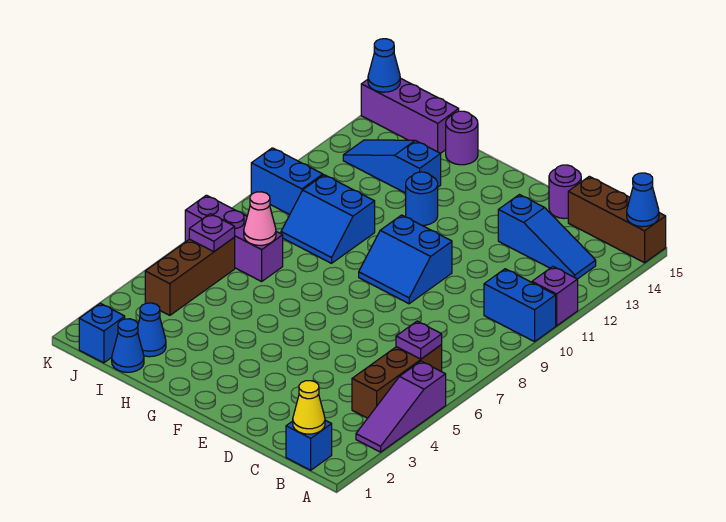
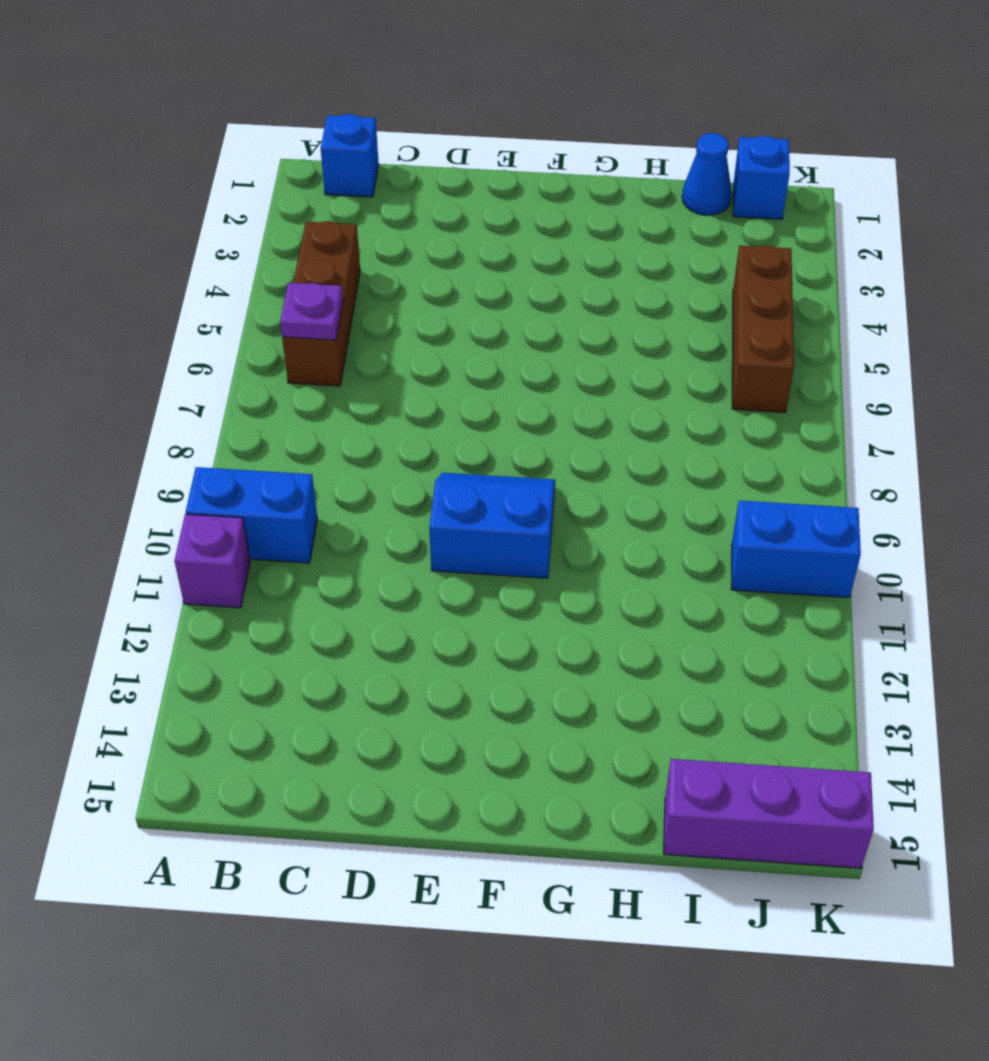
none -> purple slope A3:A5 level 1 top 5
none -> brown brick A15:C15 level 1
none -> blue slope B13:D13 level 1 top D

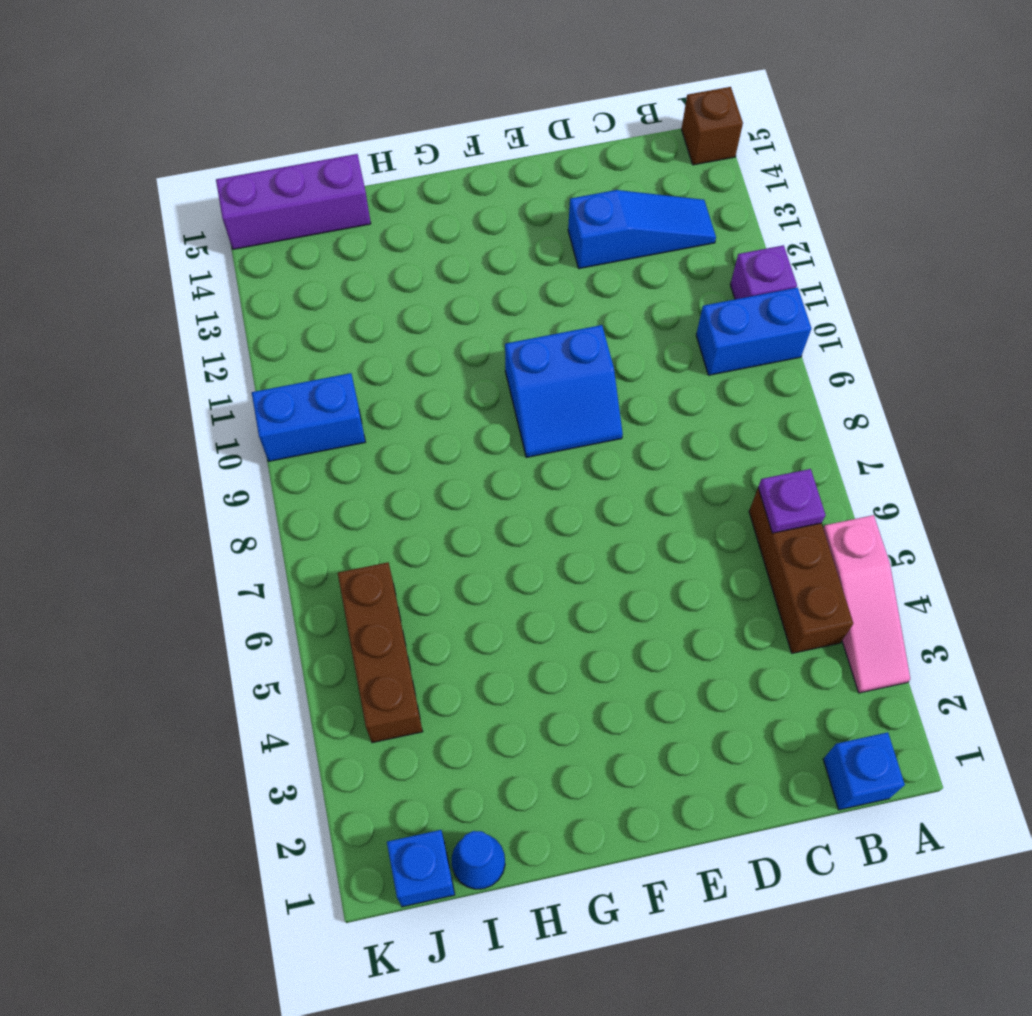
pink slope A3:A5 level 1 top 5 -> purple slope A3:A5 level 1 top 5
brown brick A15 level 1 -> brown brick A15:C15 level 1
none -> purple round brick D15 level 1
none -> blue round brick G12 level 1
none -> blue slope H9:I10 level 1 top 10

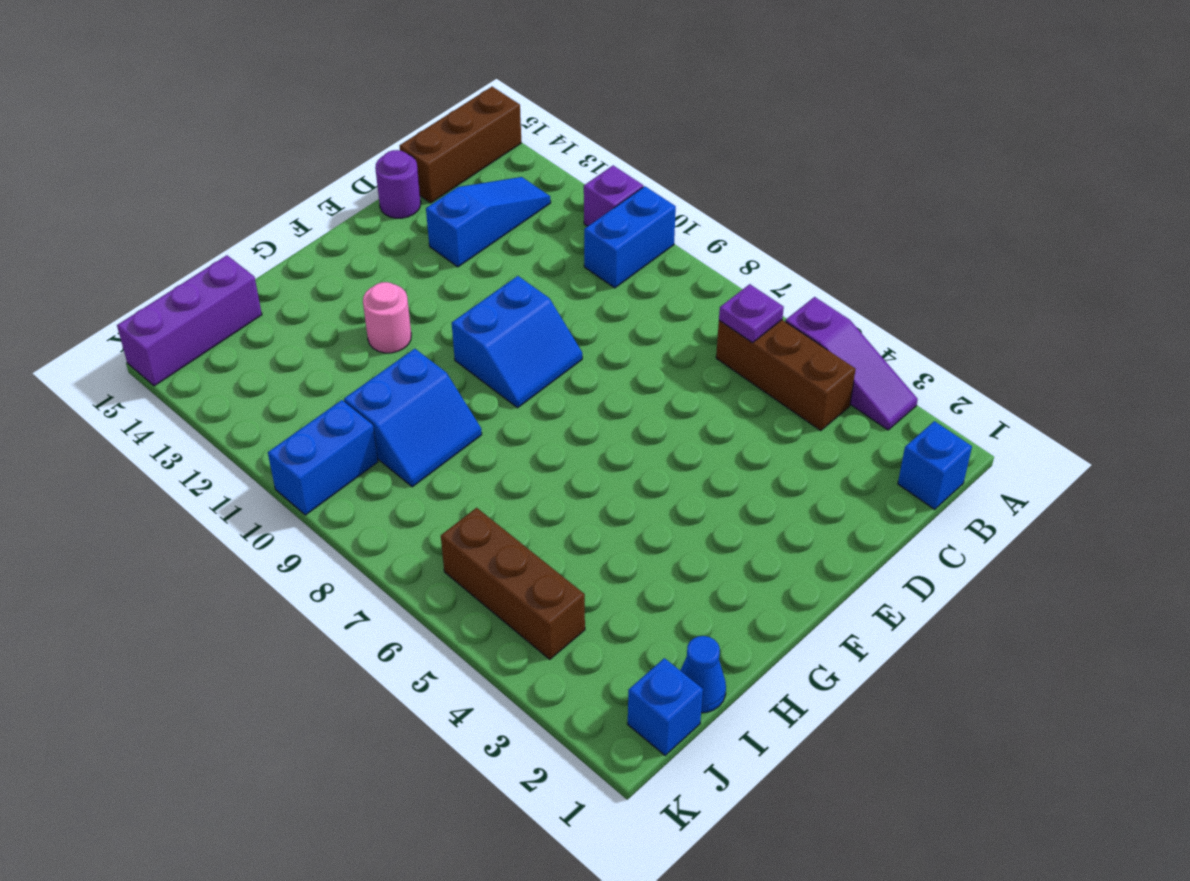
pink round brick G12 level 1 -> blue round brick G12 level 1
none -> blue slope H13:J13 level 1 top H
none -> purple round brick H15 level 1
none -> blue cone I2 level 1

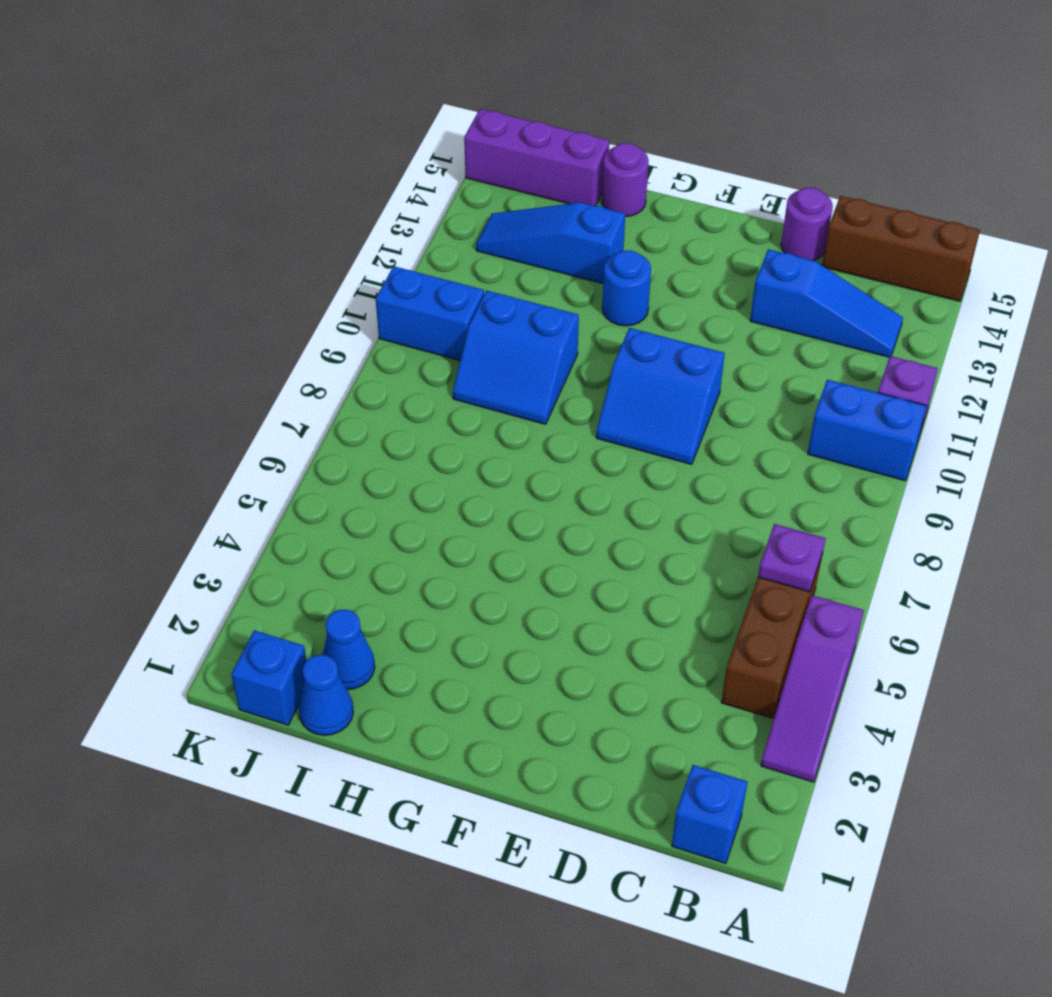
none -> purple brick I7:K7 level 1
none -> brown brick J4:J6 level 1
none -> blue cone A15 level 2

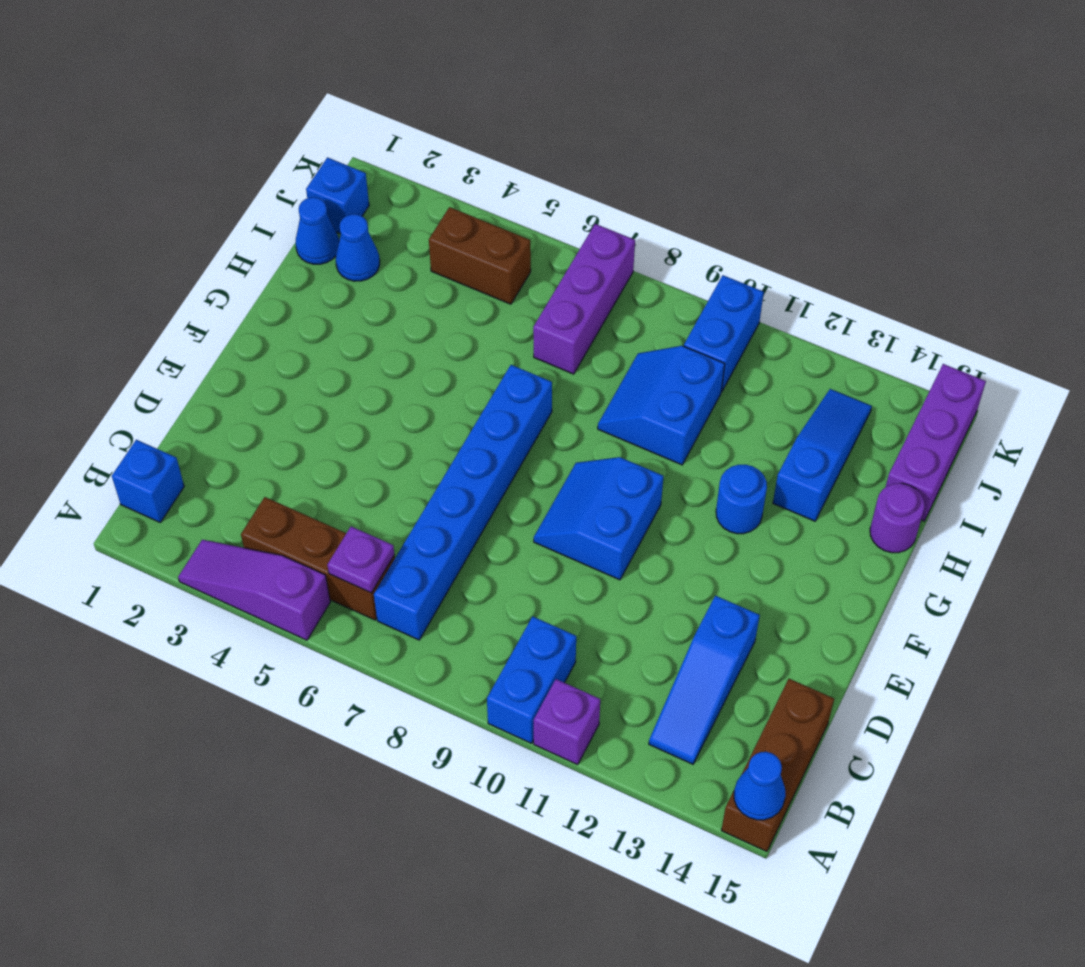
blue brick B7:G7 level 1 -> none
brown brick J4:J5 level 1 -> brown brick J4:J6 level 1
none -> purple round brick D15 level 1
none -> yellow cone B1 level 2
none -> pink cone I7 level 2

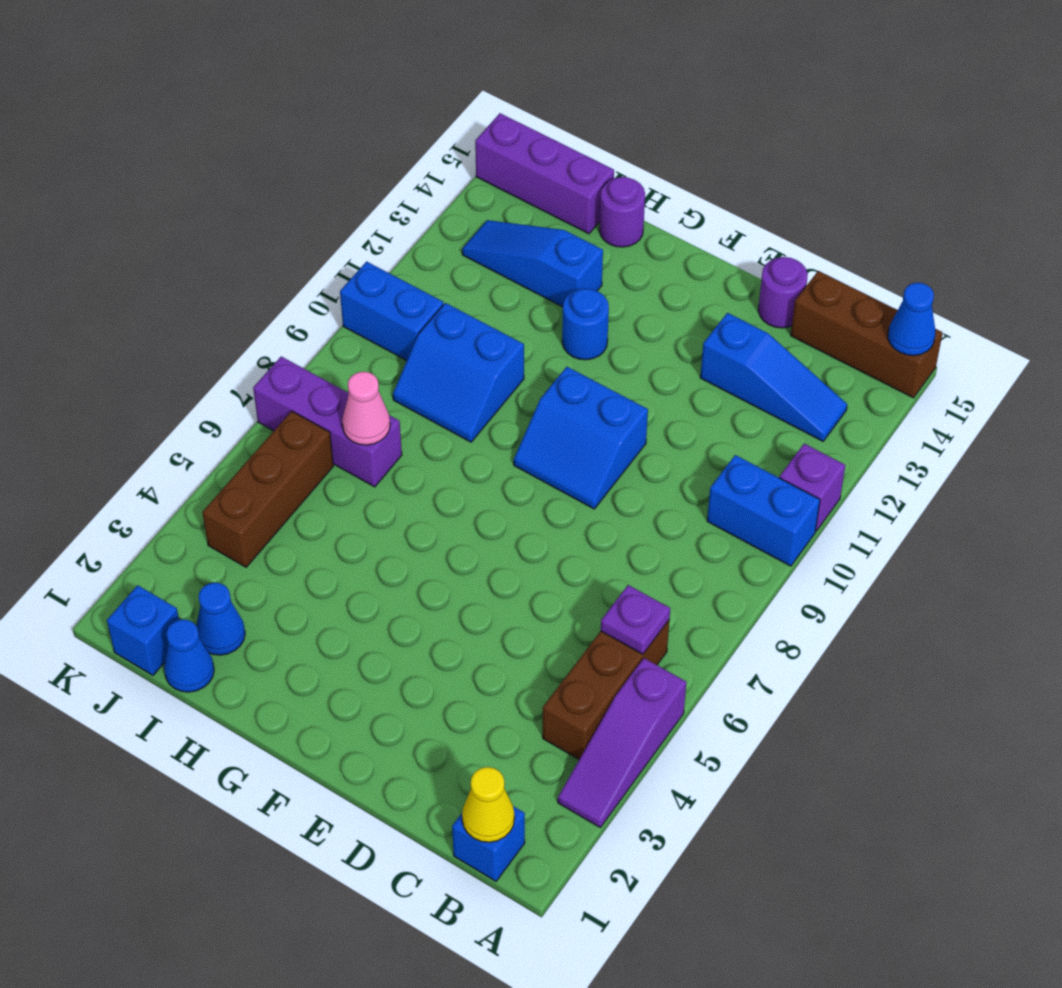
none -> purple plate J6 level 2
none -> blue cone K15 level 2

